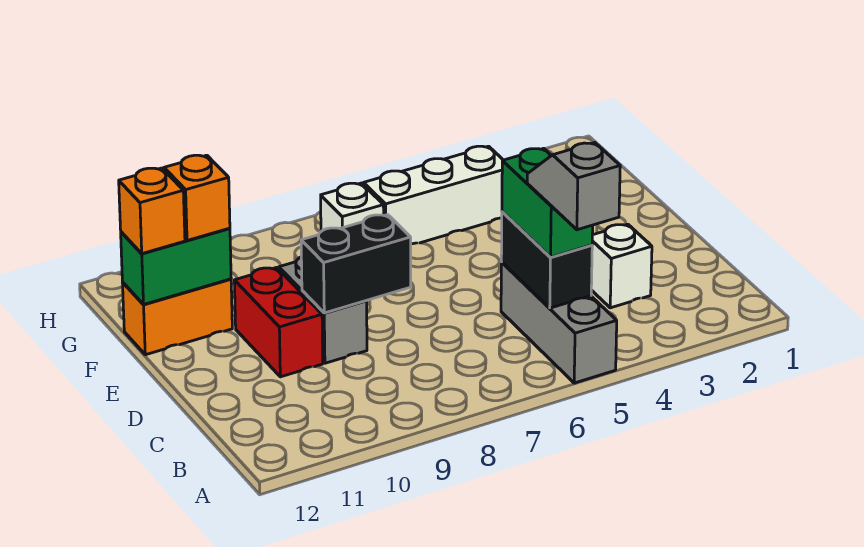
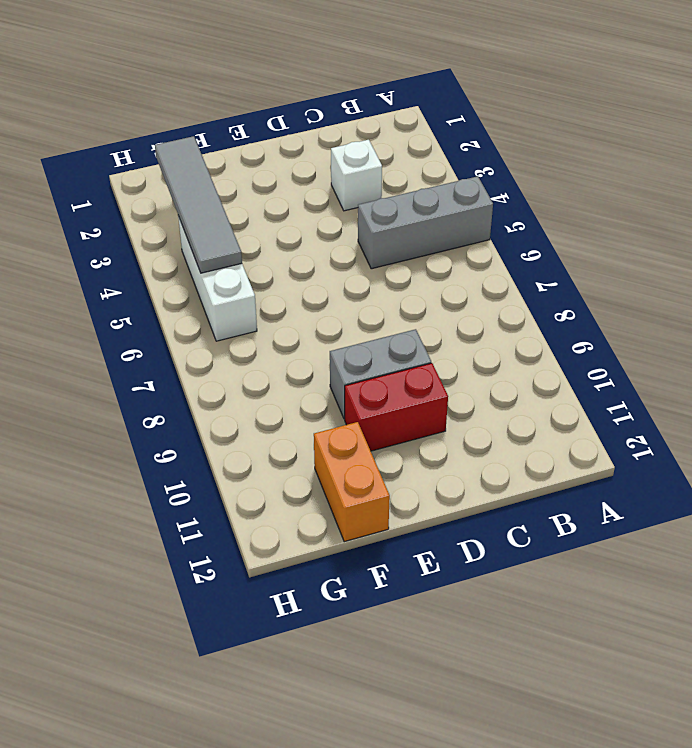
grey tile G2:G5 level 2 -> none
none -> white brick G7 level 1
none -> black brick B5:C5 level 2
none -> black brick D8:D9 level 2

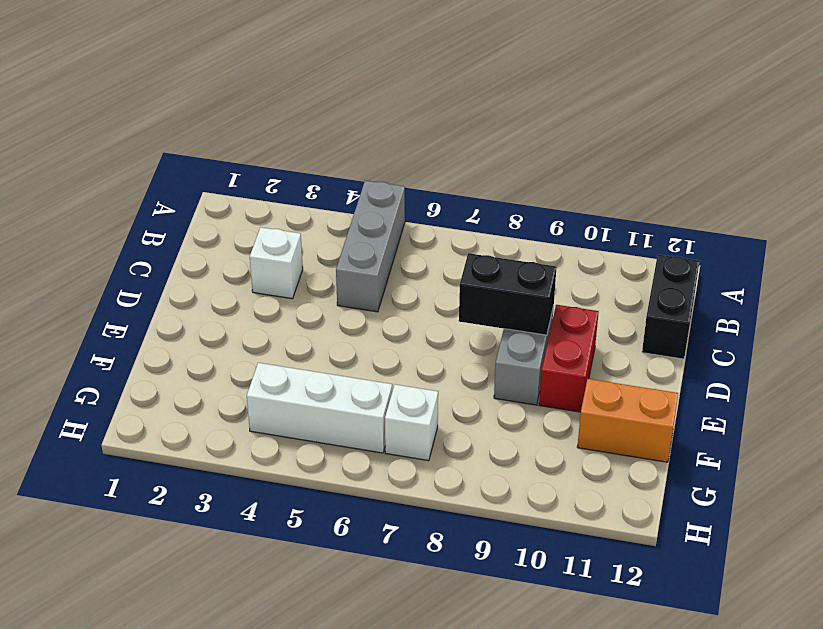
black brick B12:C12 level 1 -> black brick B5:C5 level 2
none -> green brick F11:F12 level 2
none -> green brick B5:C5 level 3
none -> orange brick F11 level 3

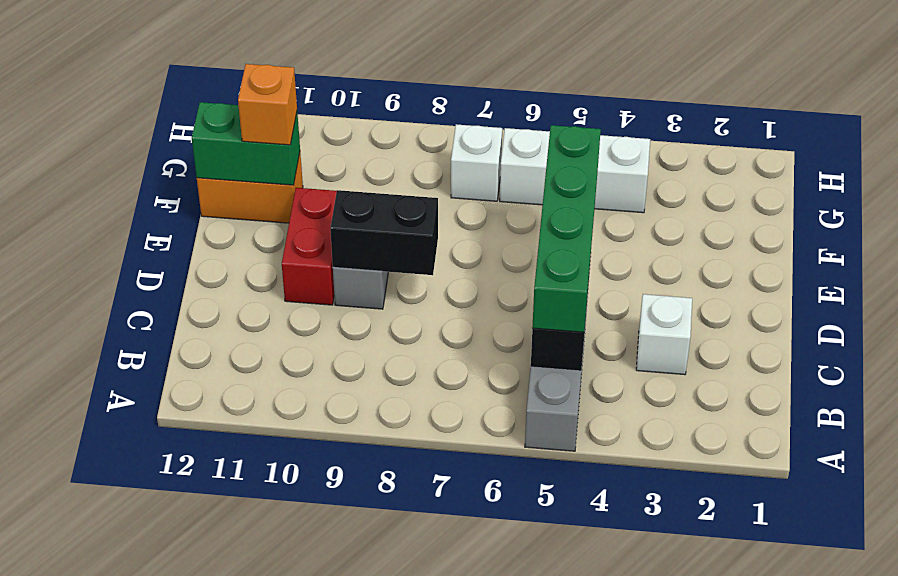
green brick B5:E5 level 3 -> green brick B5:C5 level 3
none -> orange brick F12 level 3
none -> grey slope A5:B5 level 4 top A

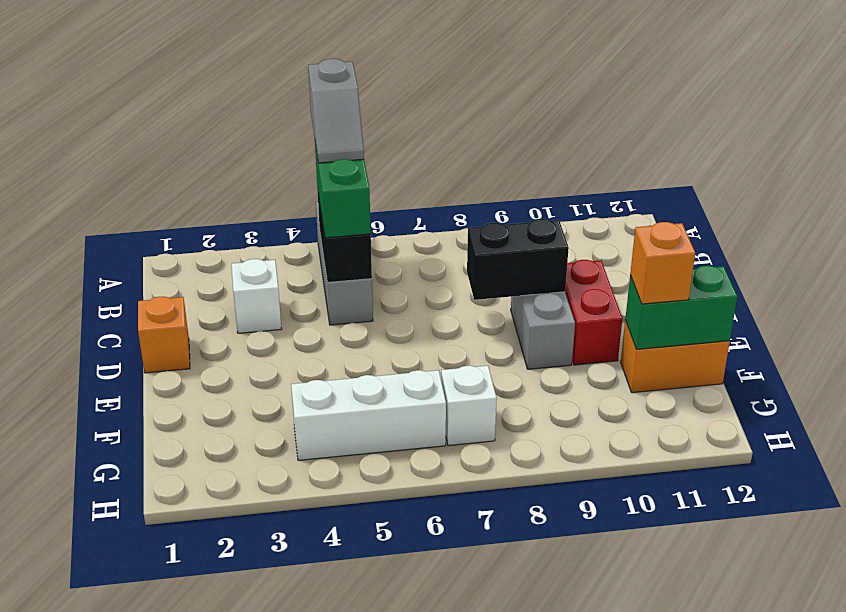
orange brick D1 level 1 -> orange brick F12 level 3

